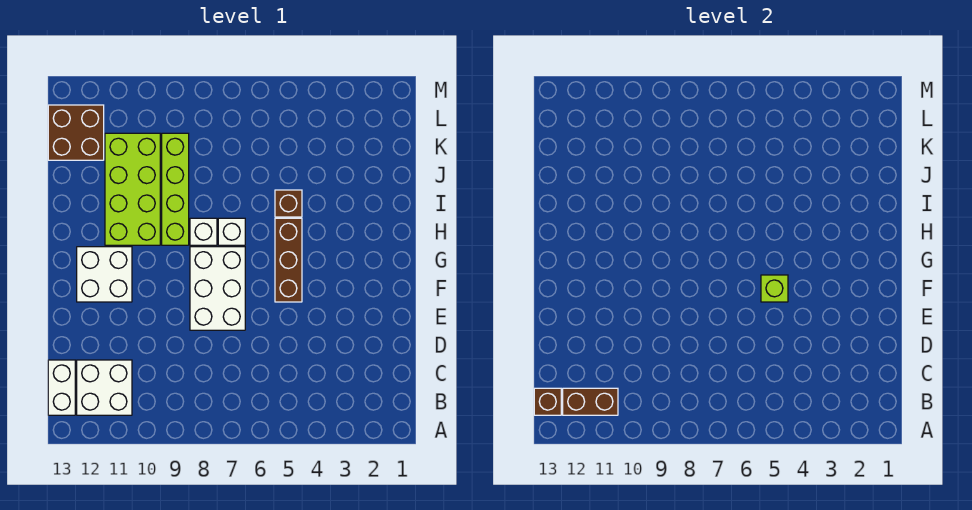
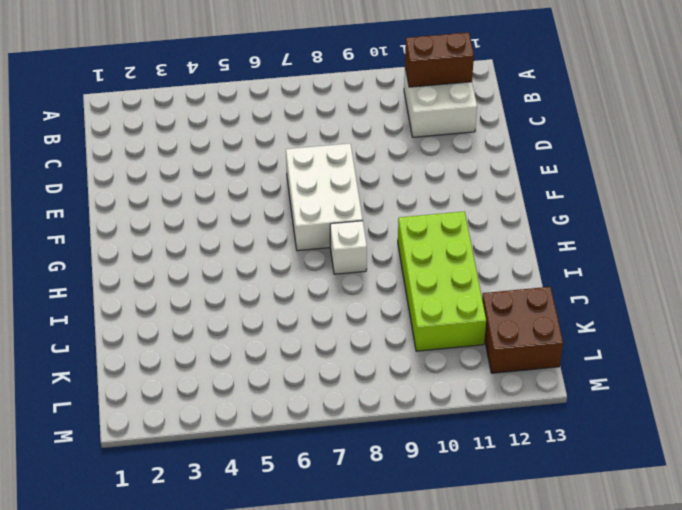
none -> white brick B13:C13 level 1
none -> brown brick F5:H5 level 1
none -> white brick F11:G12 level 1

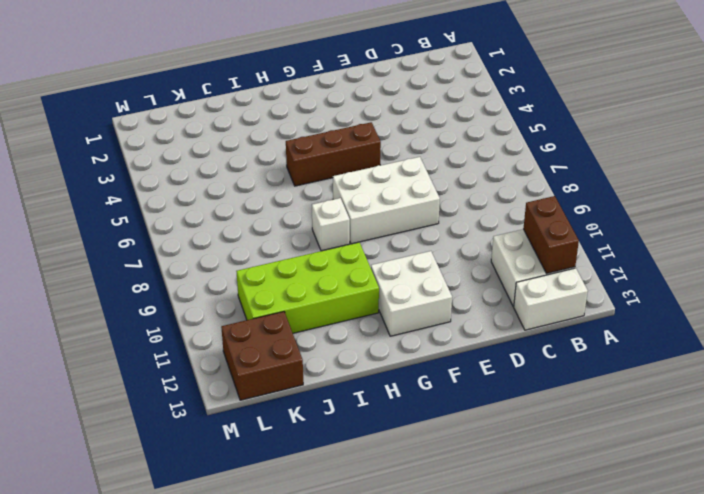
none -> white brick H7 level 1
none -> lime brick H9:K9 level 1
none -> brown brick I5 level 1

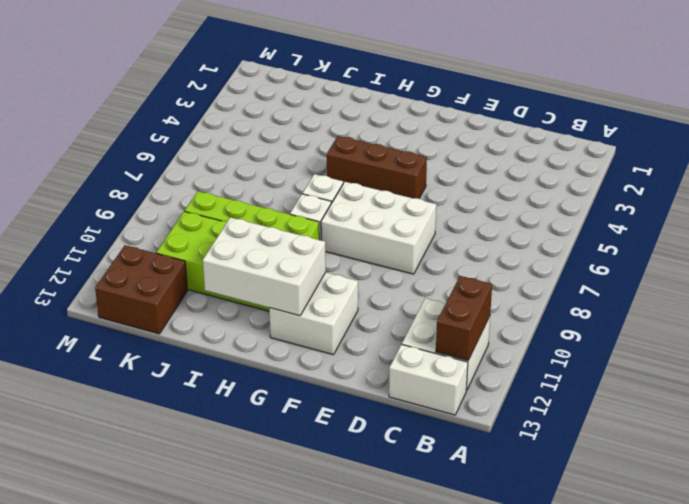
white brick G11:I12 level 2 -> none
none -> brown brick I5 level 1
none -> brown brick B13 level 2
none -> lime brick F5 level 2

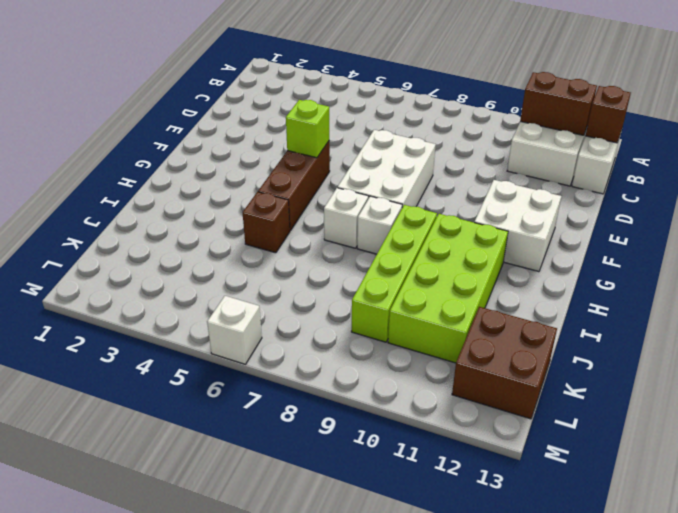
white brick M6 level 1 -> none

